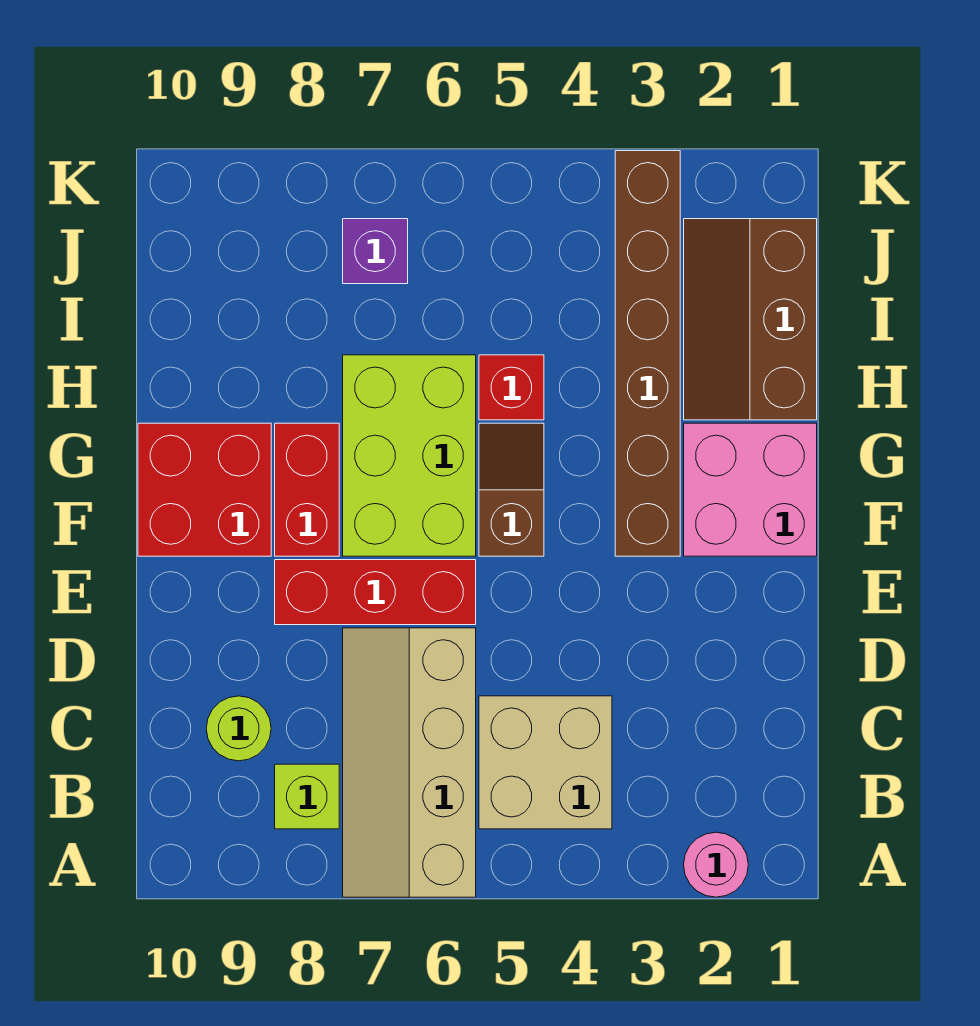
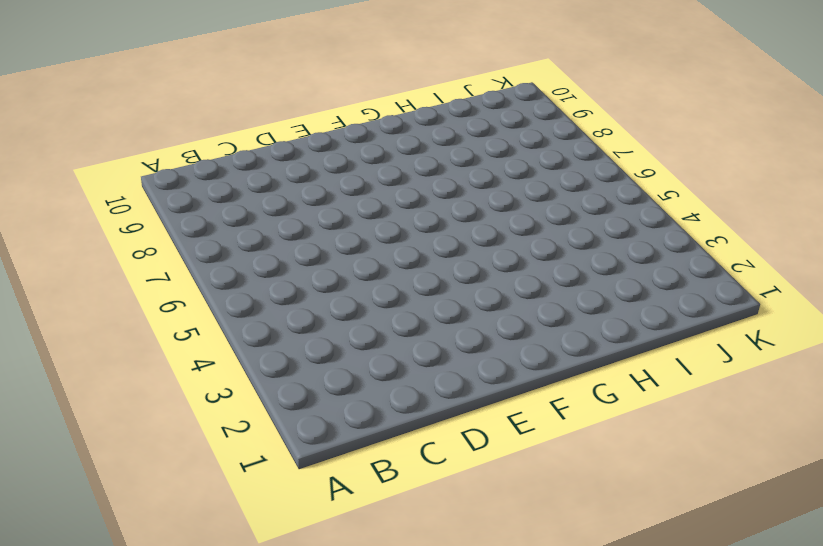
none -> pink round brick A2 level 1
none -> tan slope A6:D7 level 1 top 6
none -> tan brick B4:C5 level 1

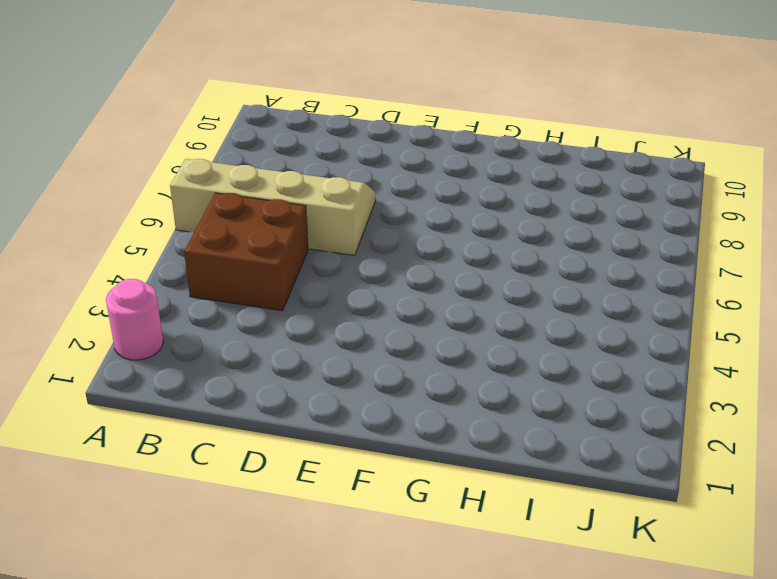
brown brick B4:C5 level 1 -> tan brick B4:C5 level 1
none -> lime brick B8 level 1
none -> lime round brick C9 level 1
none -> red brick E6:E8 level 1

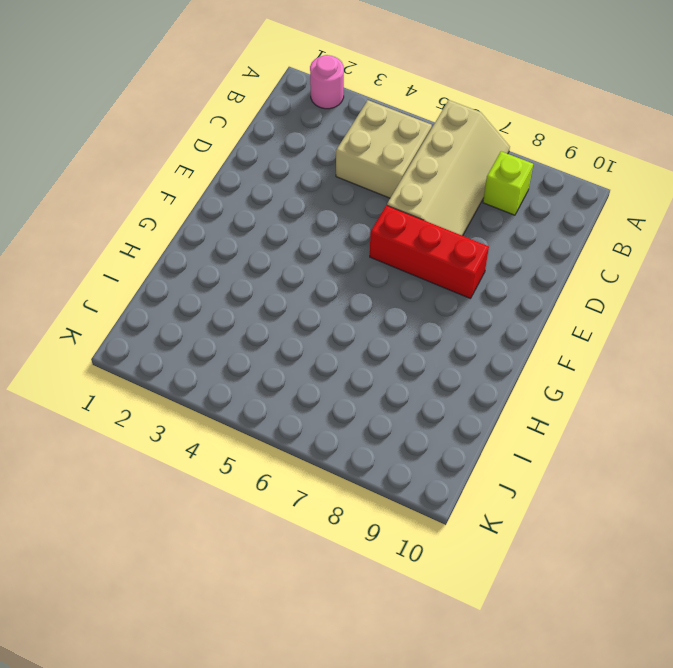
none -> lime round brick C9 level 1
none -> pink brick F1:G2 level 1
none -> brown brick F3:K3 level 1

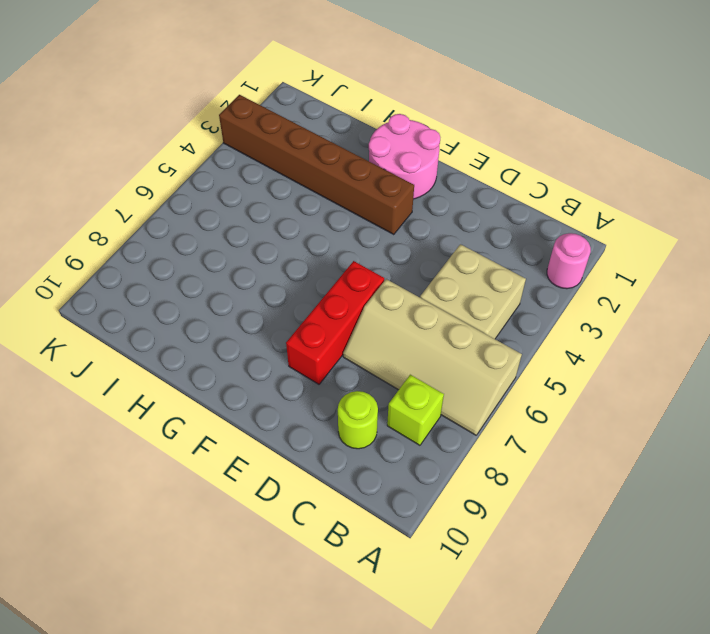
pink round brick F1:G2 level 1 -> pink brick F1:G2 level 1
none -> brown slope F5:G5 level 1 top F
none -> lime brick F6:H7 level 1
none -> red brick F8:G8 level 1

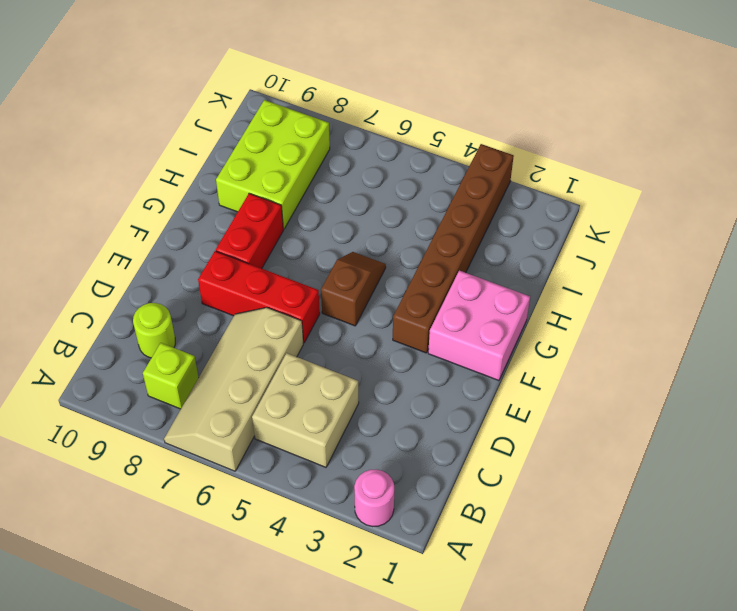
lime brick H8:J9 level 1 -> lime brick F6:H7 level 1
none -> red brick F9:G10 level 1
none -> brown slope H1:J2 level 1 top 1
none -> red brick H5 level 1

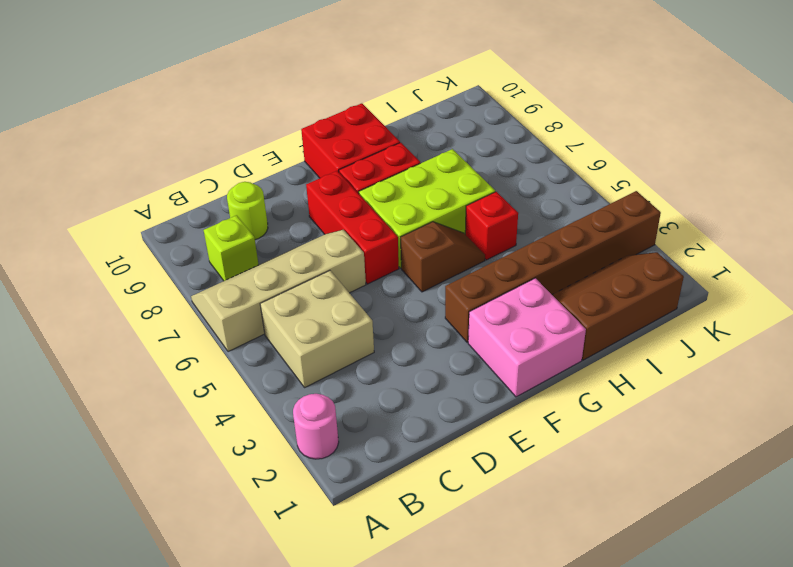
none -> purple brick J7 level 1

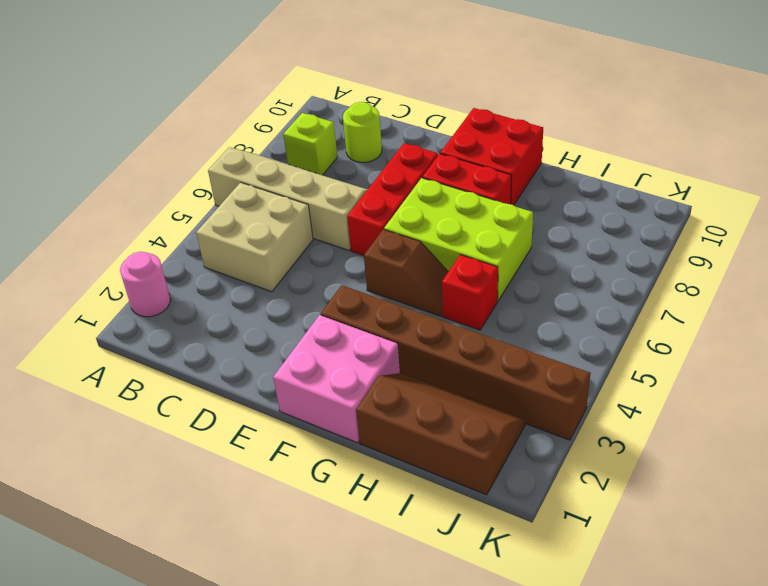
none -> purple brick J7 level 1

